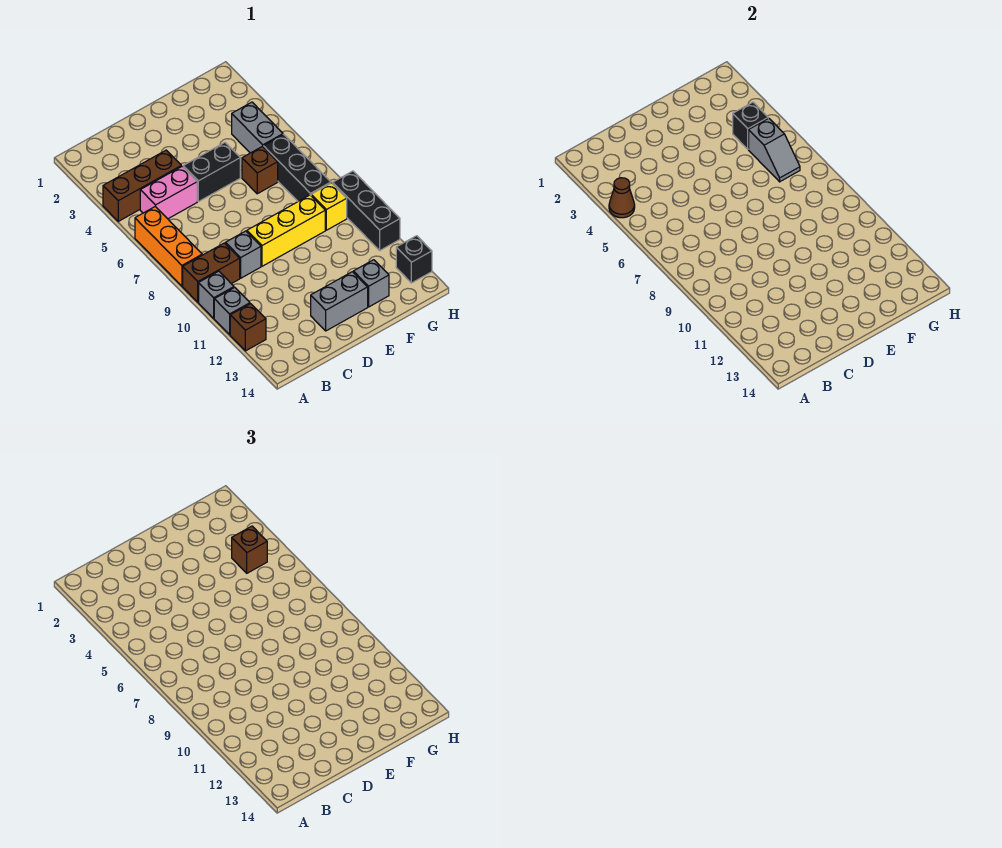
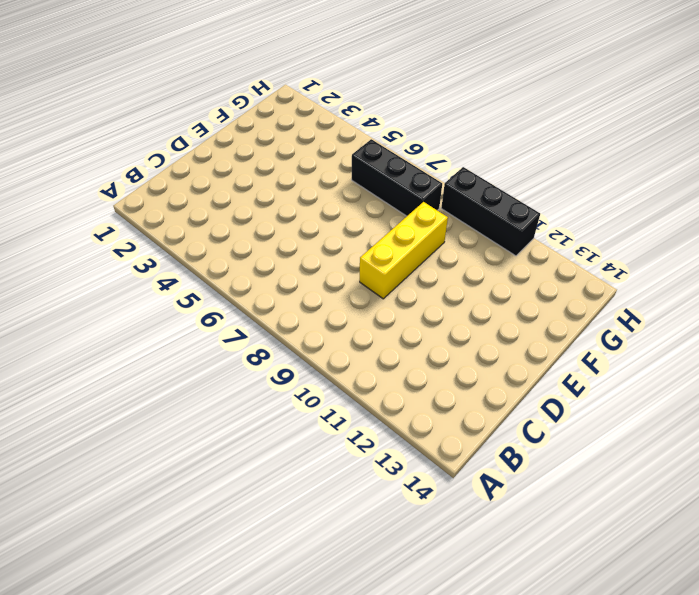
none -> brown brick A4:C4 level 1
none -> orange brick A6:A8 level 1
none -> brown brick A9:B9 level 1

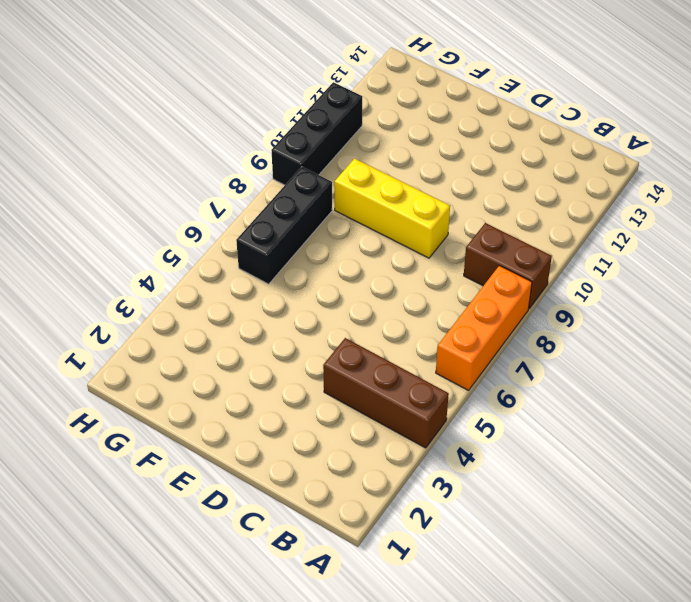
none -> grey brick A10 level 1
none -> grey brick A11 level 1
none -> brown brick A12 level 1

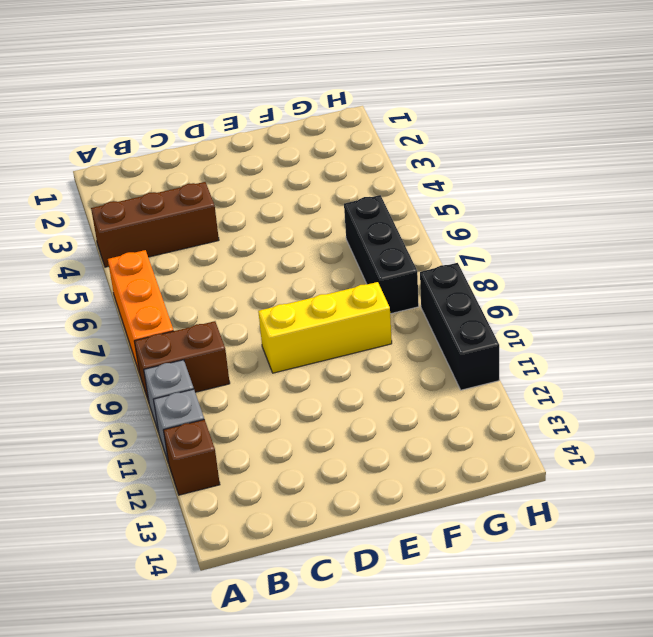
none -> pink brick B5:C5 level 1
none -> grey brick C9 level 1
none -> black brick D5:E5 level 1

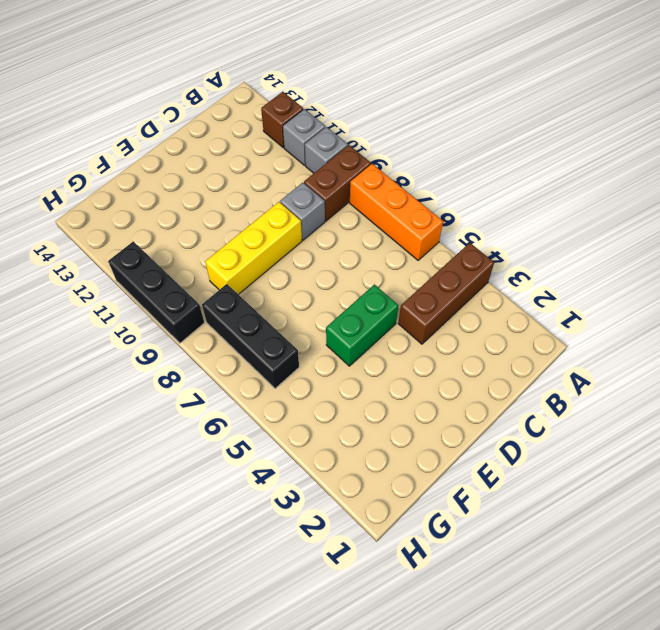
green brick D5:E5 level 1 -> black brick D5:E5 level 1
none -> pink brick B5:C5 level 1
none -> grey brick D13:E13 level 1
none -> brown brick F6 level 1

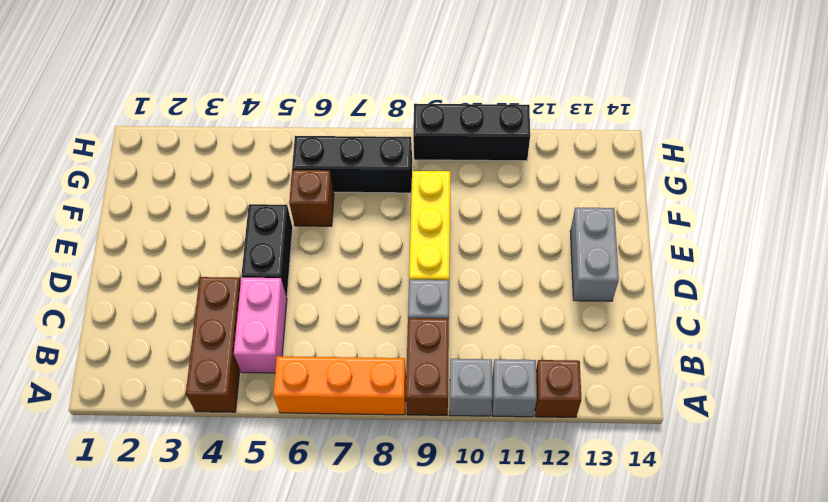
none -> grey brick F13 level 1
none -> grey brick G4:G5 level 1
none -> yellow brick G9 level 1

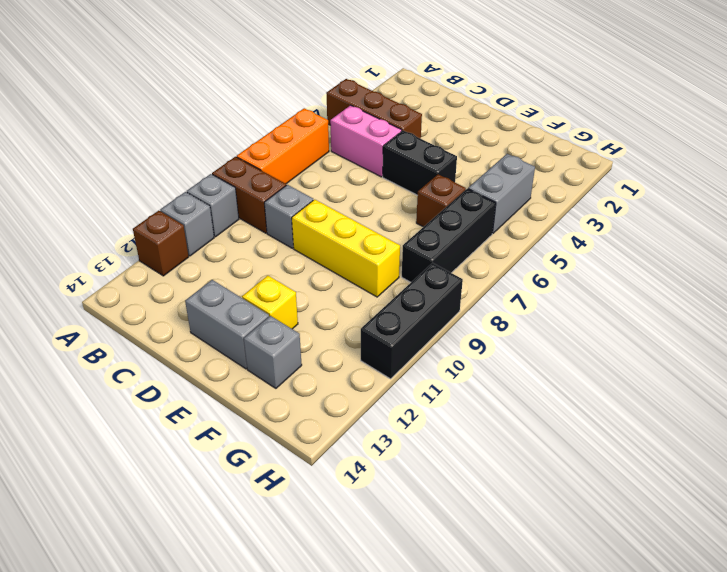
yellow brick E12 level 1 -> yellow brick G9 level 1
none -> black brick H13 level 1
none -> brown cone A4 level 2
none -> black brick G4 level 2

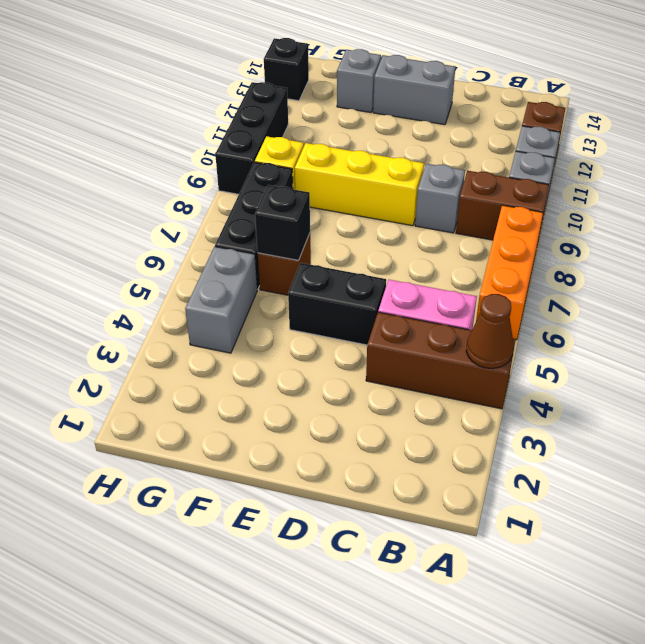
black brick F6 level 2 -> black brick G4 level 2
none -> grey slope G5:G6 level 2 top 5
none -> brown brick G4 level 3

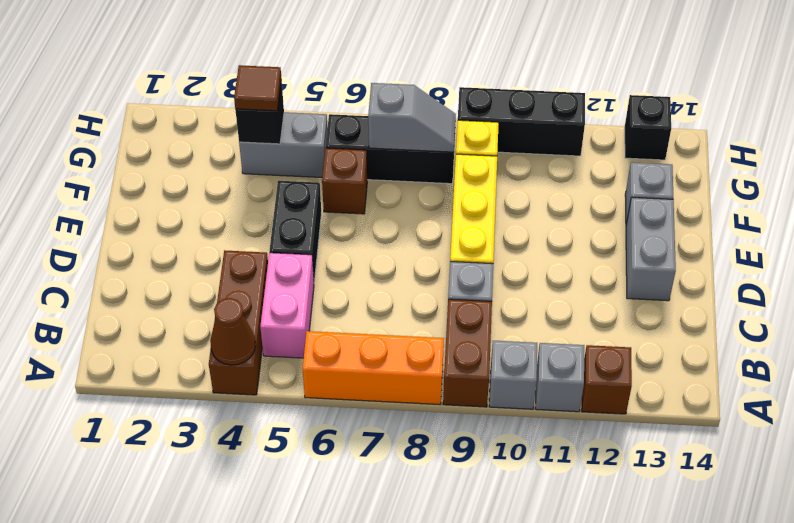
brown tile G4 level 3 -> brown brick G4 level 3
grey slope G7:G8 level 2 top 7 -> grey slope G5:G6 level 2 top 5

